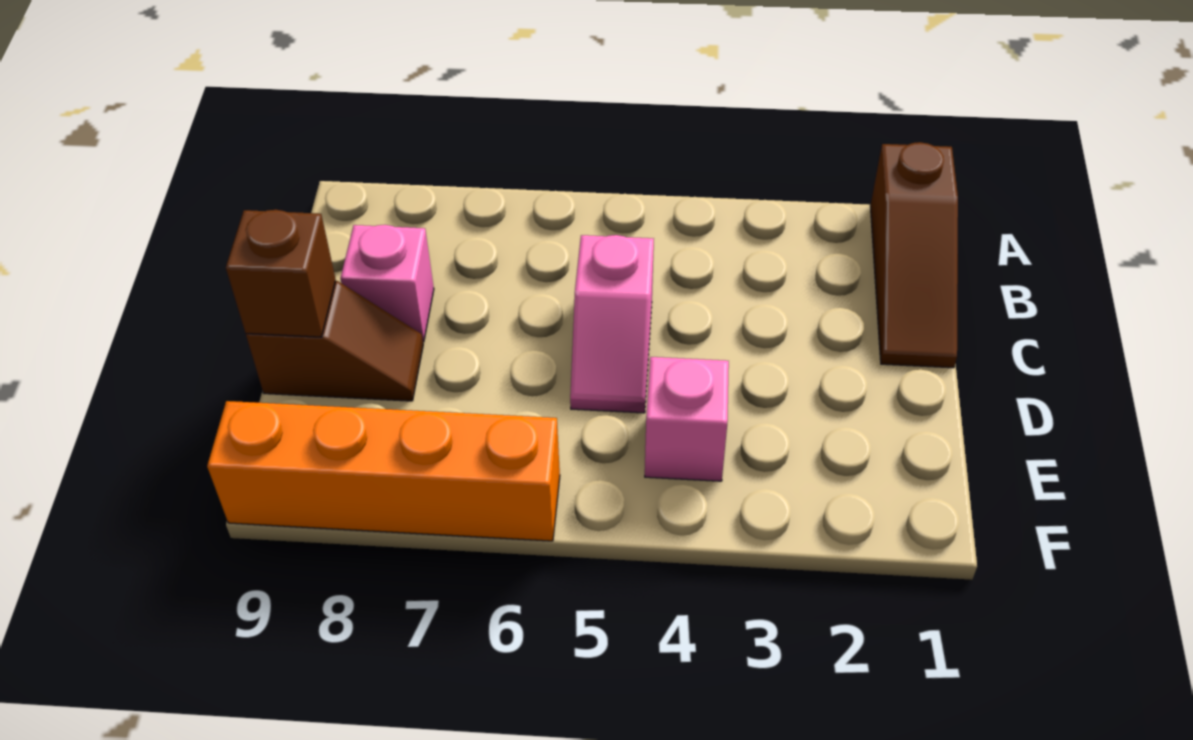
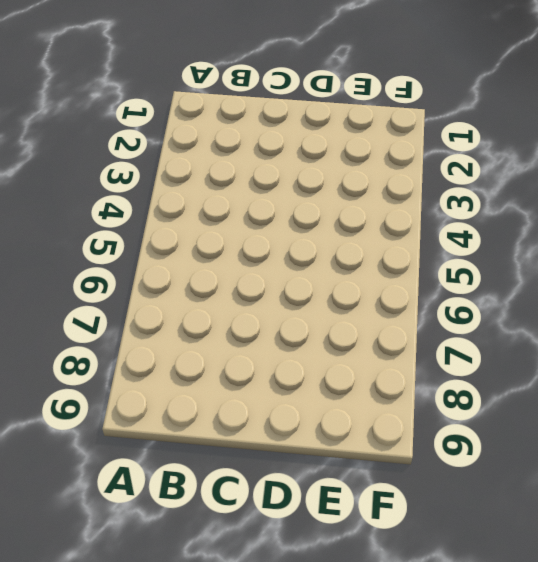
none -> brown slope A1:C1 level 1 top A
none -> pink slope C5:D5 level 1 top C

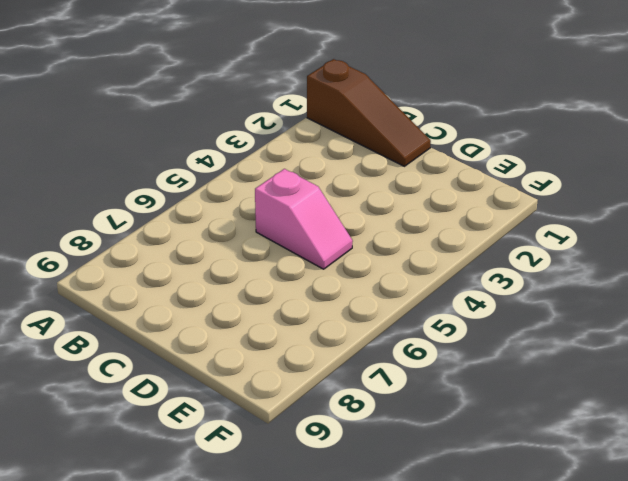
none -> pink brick C8 level 1
none -> brown slope D8:D9 level 1 top 9

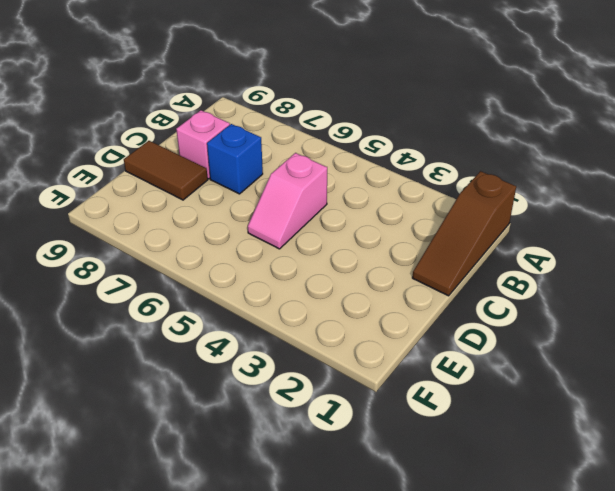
blue brick C7 level 1 -> none
brown tile D8:D9 level 1 -> brown slope D8:D9 level 1 top 9
none -> pink brick E4 level 1
none -> orange brick F6:F9 level 1

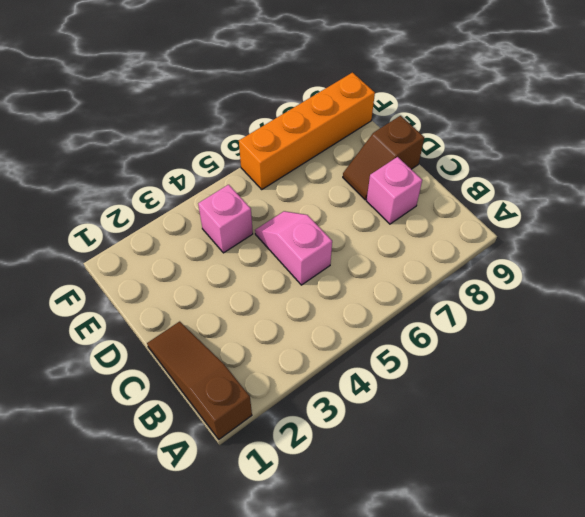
none -> brown brick D9 level 2

